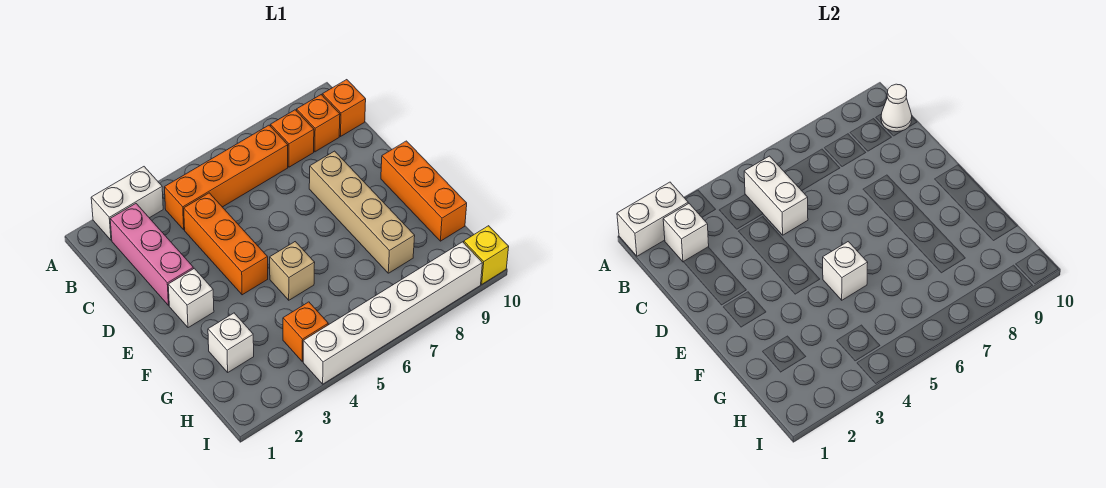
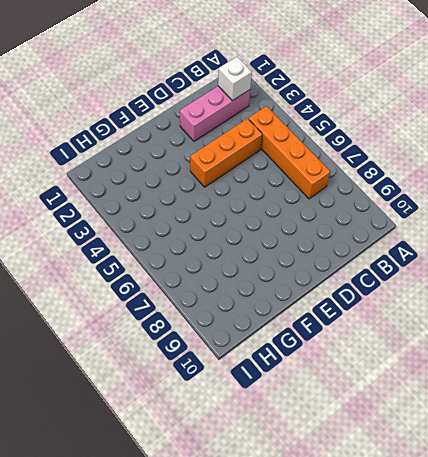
none -> white brick A2:A3 level 1
none -> orange brick B8 level 1
none -> orange brick B9 level 1

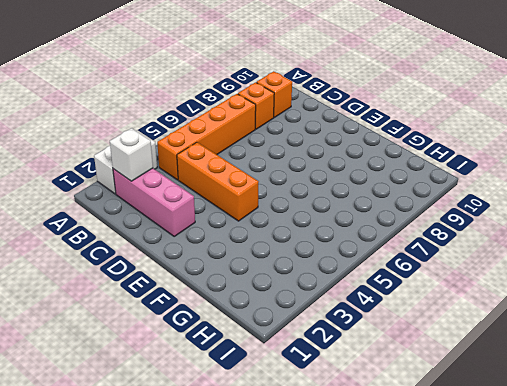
none -> orange brick B10 level 1
none -> tan brick D8:G8 level 1
none -> white brick E2 level 1

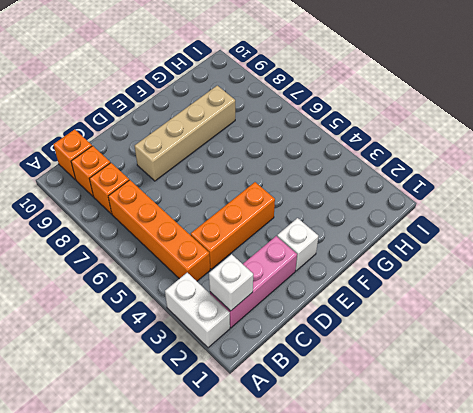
none -> orange brick E10:G10 level 1
none -> tan brick F5 level 1
none -> white brick G2 level 1

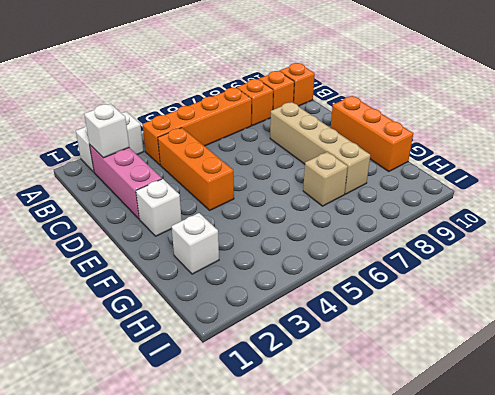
tan brick G7 level 1 -> tan brick F5 level 1
none -> orange brick H4 level 1
none -> white brick I4:I9 level 1
none -> yellow brick I10 level 1

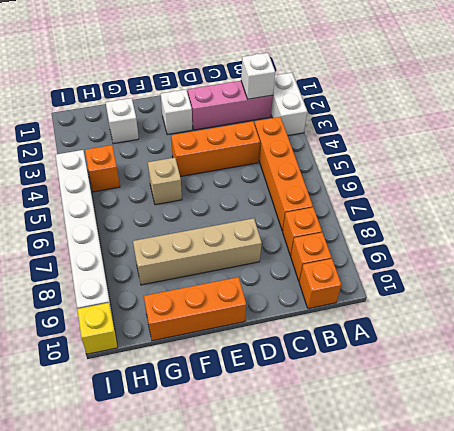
none -> white brick A1:A2 level 2
none -> white brick B5:C5 level 2
none -> white cone B10 level 2

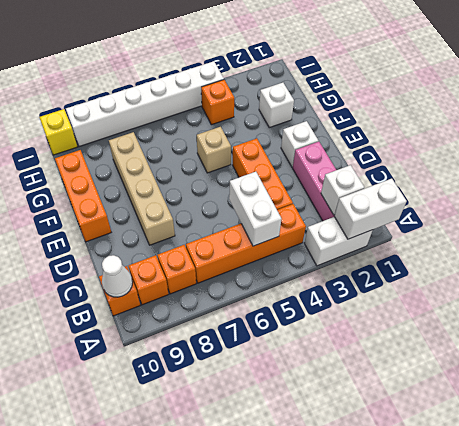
none -> white brick F5 level 2

